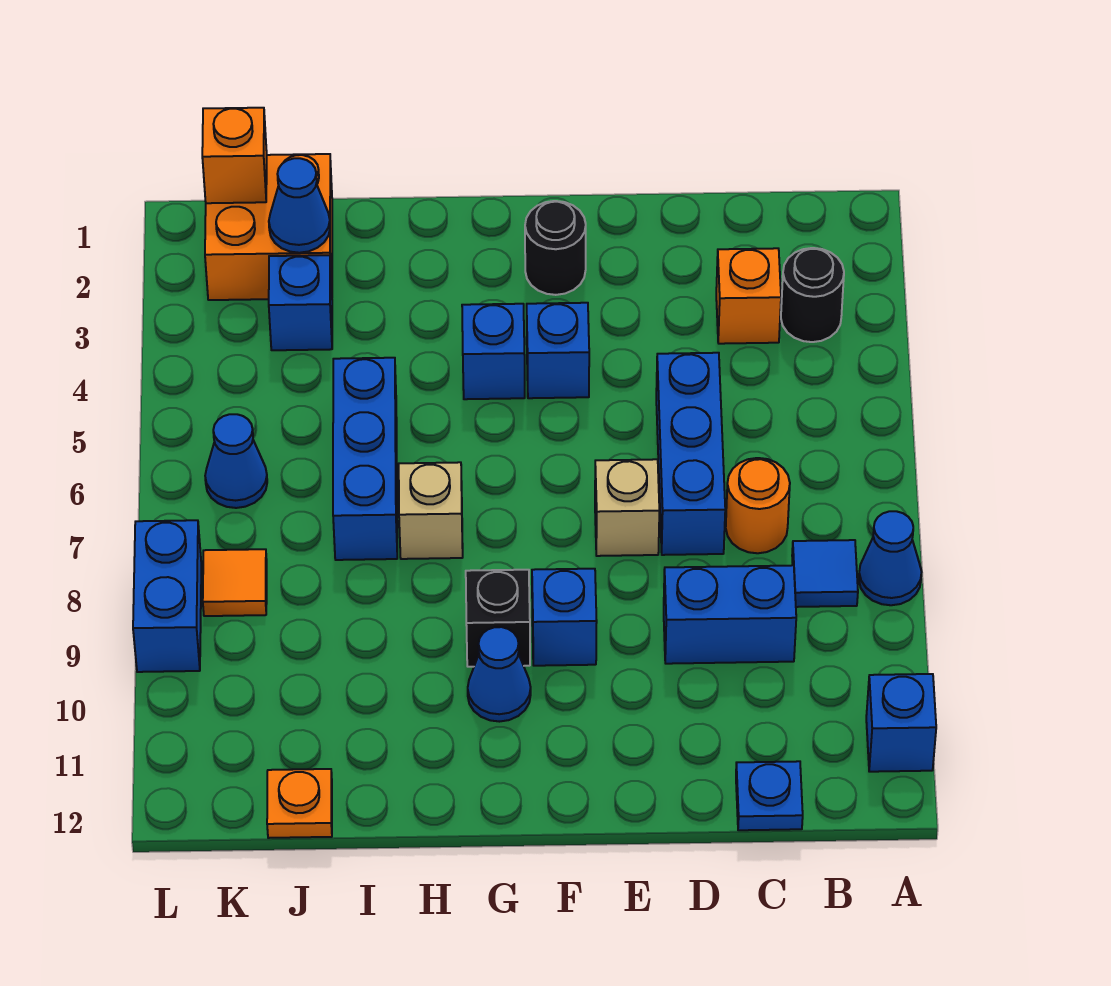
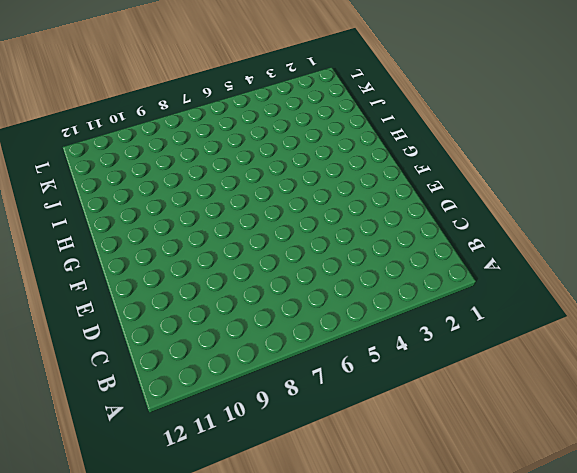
none -> blue cone A8 level 1
none -> blue brick A11 level 1
none -> black round brick B3 level 1

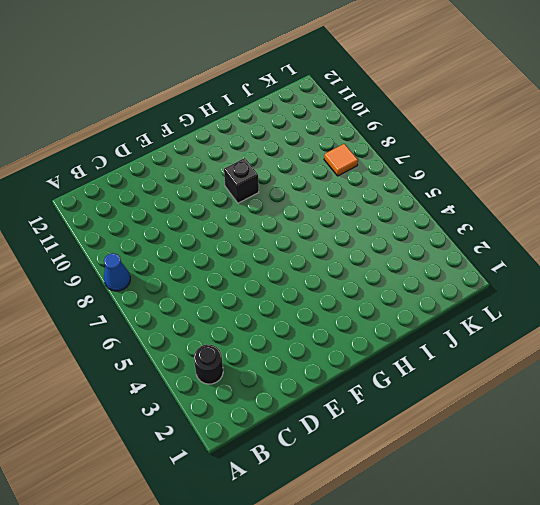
none -> blue brick A11 level 1
none -> blue tile B8 level 1
none -> orange brick C3 level 1

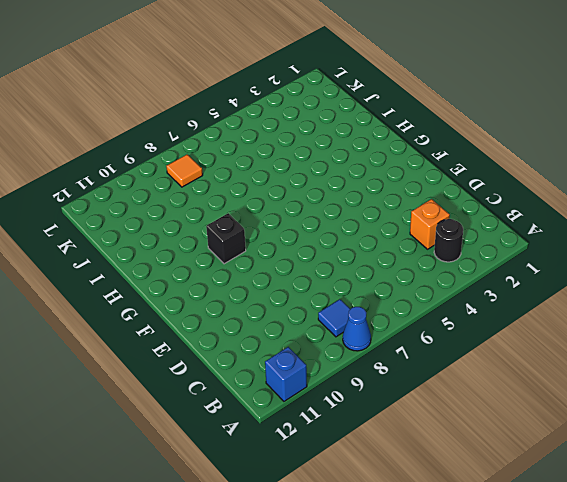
none -> orange round brick C7 level 1
none -> blue brick C9:D9 level 1
none -> blue plate C12 level 1

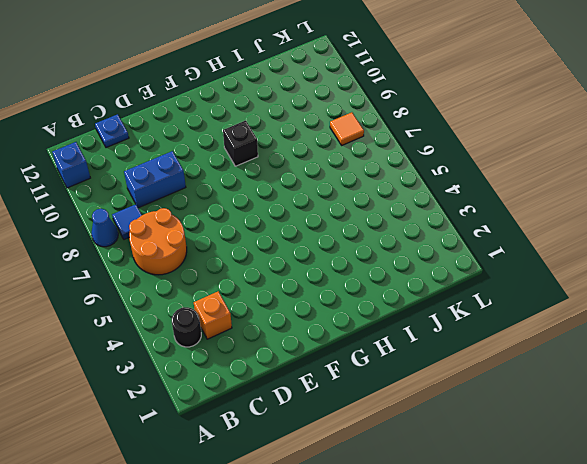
orange round brick B6:C7 level 1 -> orange round brick C7 level 1
none -> blue brick D5:D7 level 1
none -> tan brick E7 level 1
none -> black round brick F2 level 1

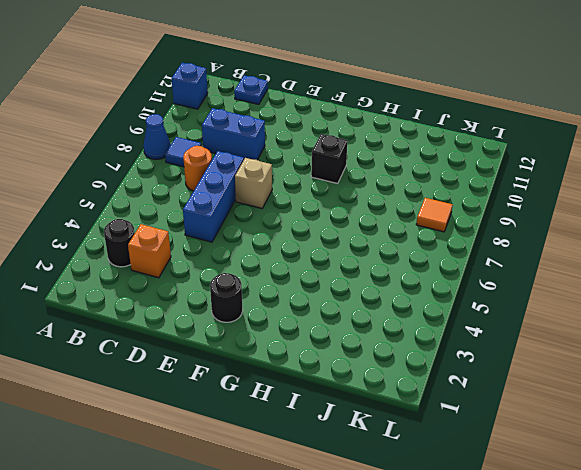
none -> blue brick F4 level 1
none -> blue brick F9 level 1
none -> blue brick G4 level 1

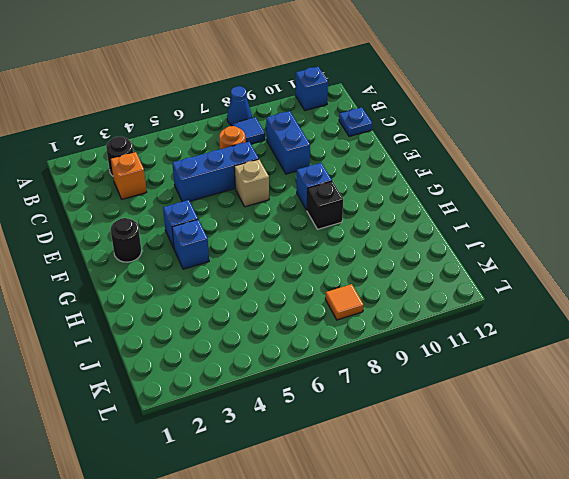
none -> blue cone G10 level 1
none -> tan brick H7 level 1
none -> blue brick I5:I7 level 1

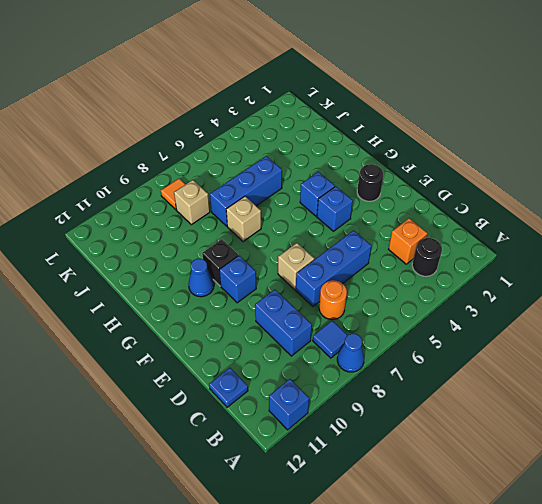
tan brick J8 level 1 -> none
none -> orange brick J1:K2 level 1
none -> blue brick J3 level 1
none -> orange plate J12 level 1

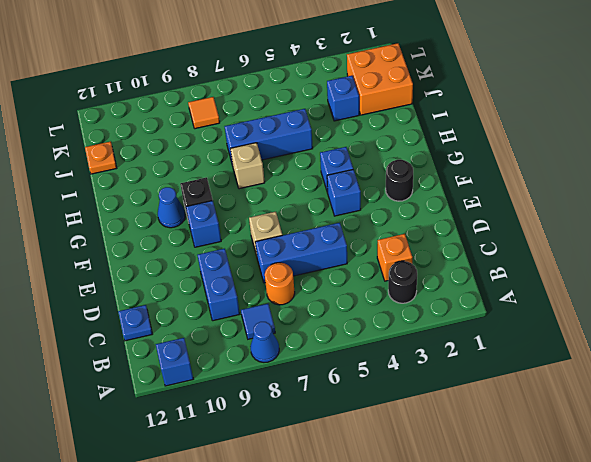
none -> blue cone K6 level 1
none -> blue brick L8:L9 level 1
none -> blue cone J2 level 2

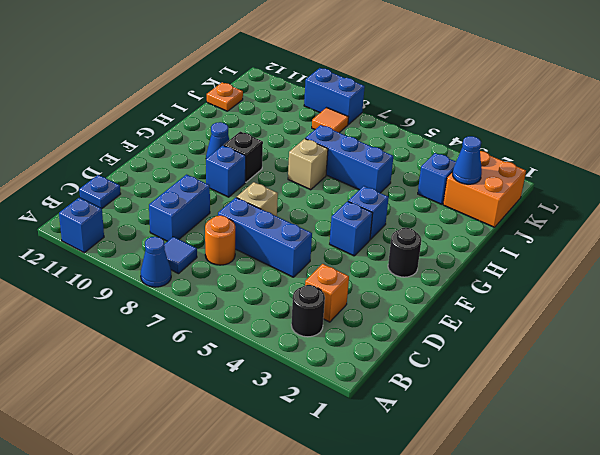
none -> blue cone K6 level 1
none -> orange brick K1 level 2

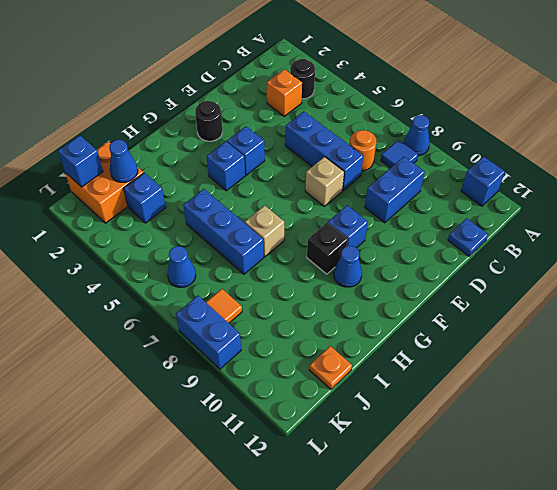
blue brick K1 level 2 -> orange brick K1 level 2

